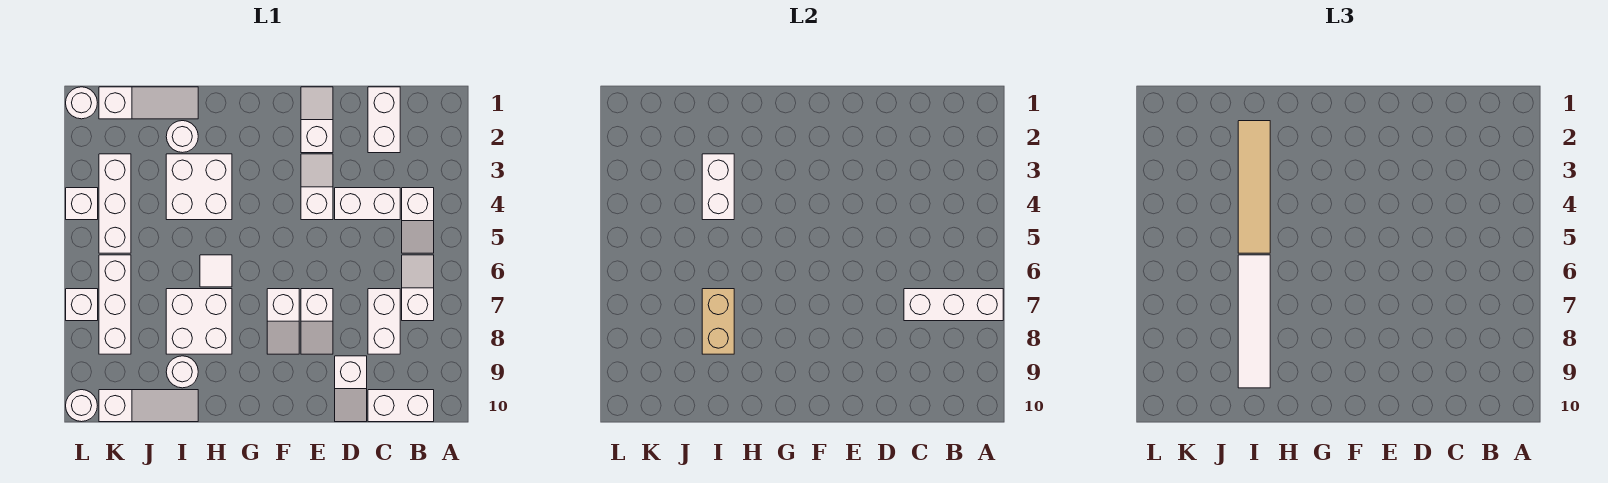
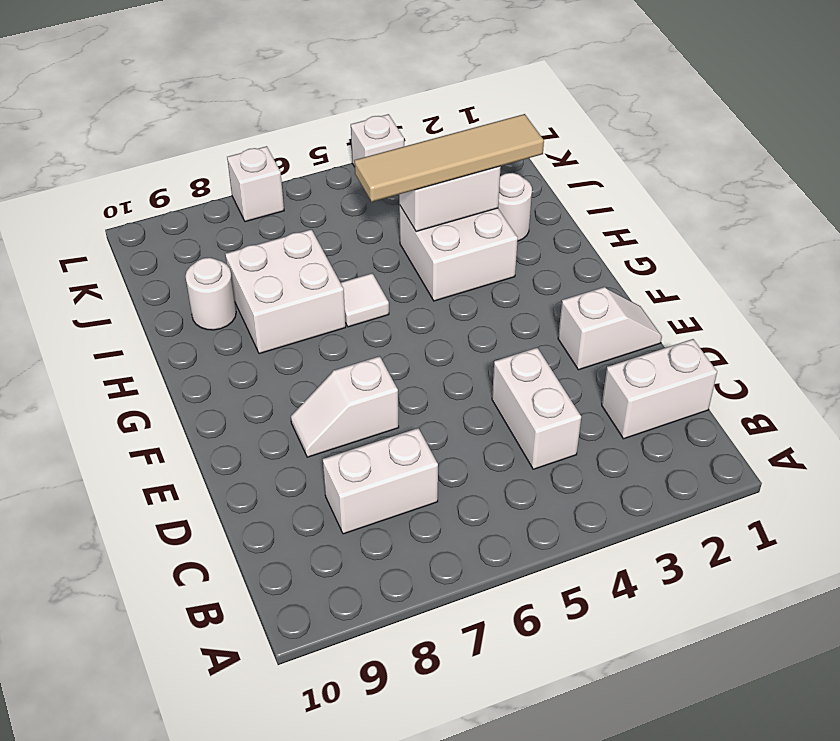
none -> white slope B4:B5 level 1 top 4
none -> white slope B6:B7 level 1 top 7
none -> white brick B10:C10 level 1

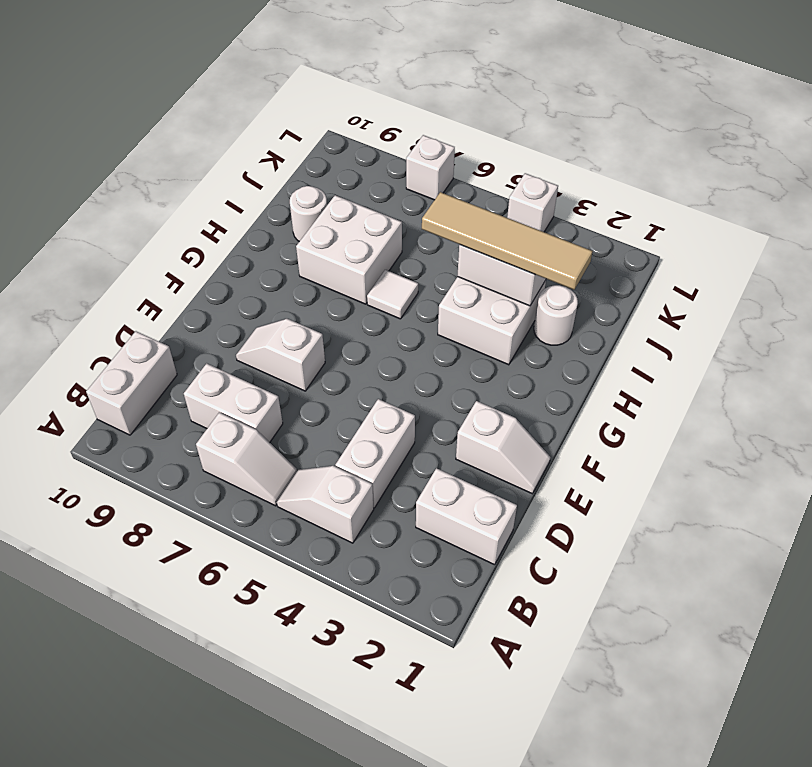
none -> white slope D9:D10 level 1 top 9
none -> white slope E3:E4 level 1 top 4
none -> white slope F7:F8 level 1 top 7

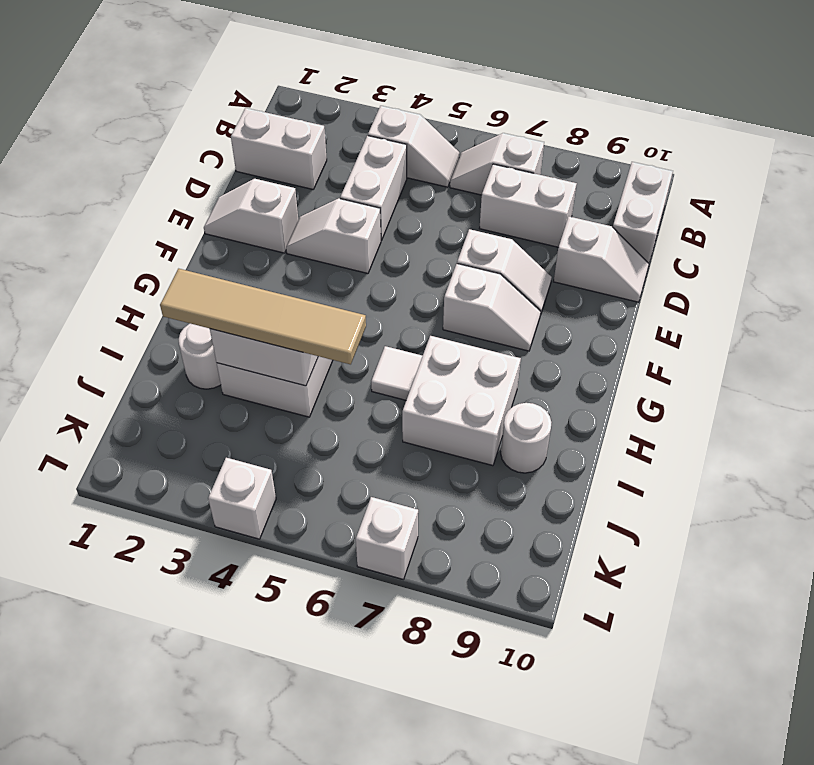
none -> white slope I1:K1 level 1 top K
none -> white slope I10:K10 level 1 top K
none -> white brick K3:K5 level 1

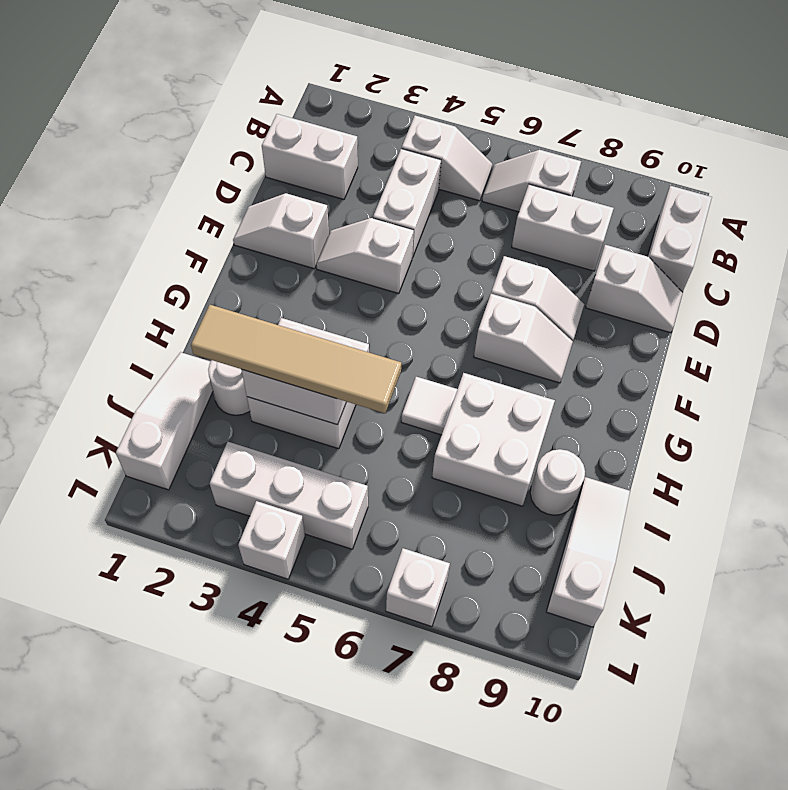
none -> white brick K6:K8 level 1
none -> white round brick L1 level 1
none -> white round brick L10 level 1

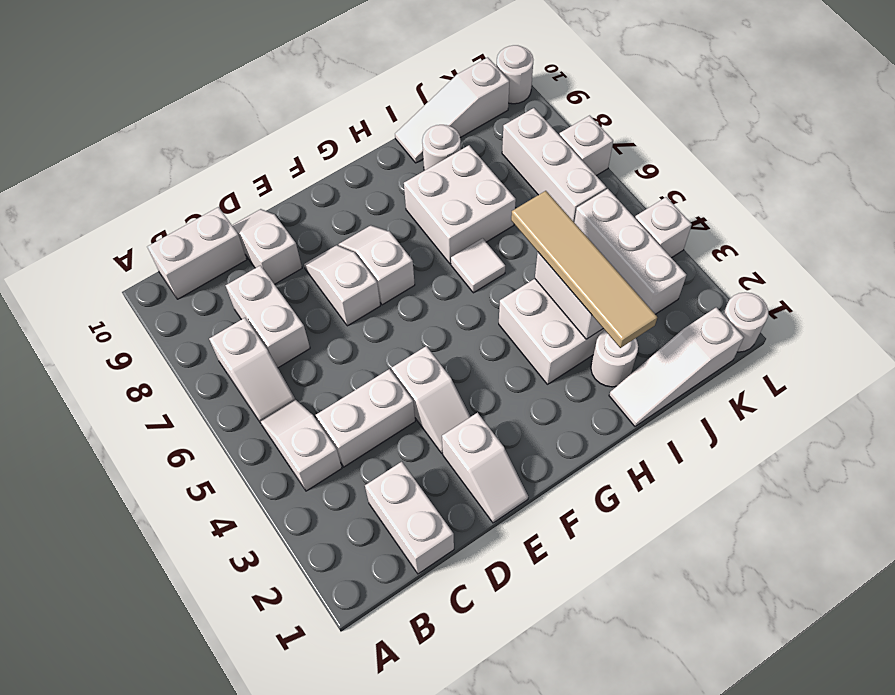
none -> white brick A7:C7 level 2
none -> tan brick I7:I8 level 2
none -> white tile I6:I9 level 3

